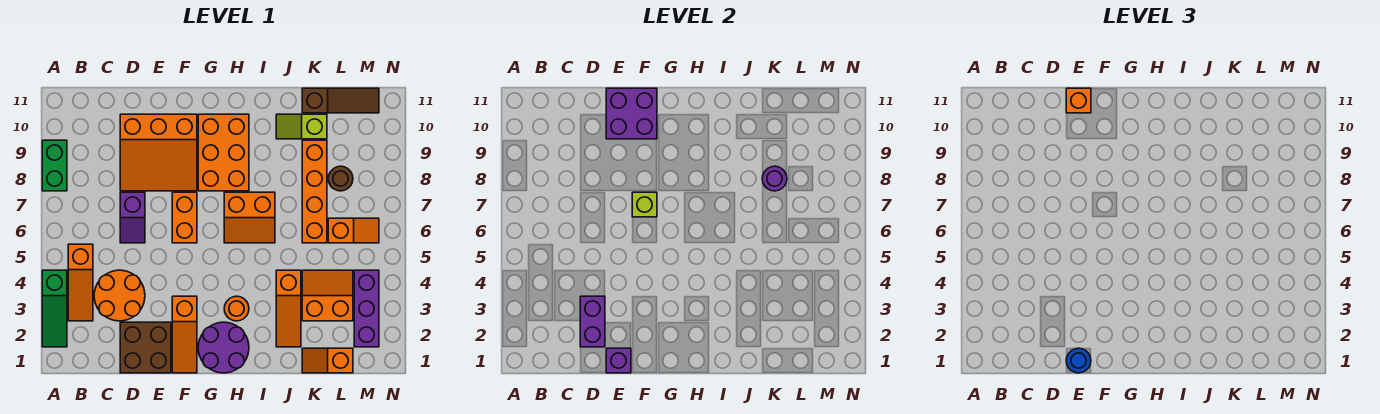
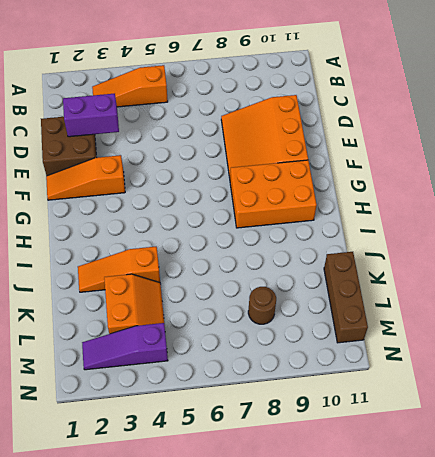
brown brick K11:M11 level 1 -> brown slope K11:M11 level 1 top K
purple slope M2:M4 level 1 top 4 -> purple brick M2:M4 level 1
none -> green slope A2:A4 level 1 top 4
none -> green brick A8:A9 level 1
none -> orange round brick C3:D4 level 1

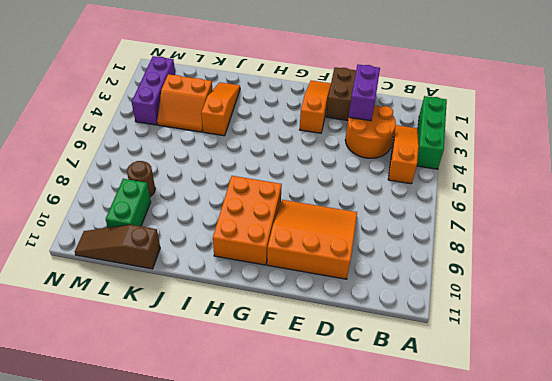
green brick A2:A4 level 1 -> green slope A2:A4 level 1 top 4
green brick L9:L10 level 1 -> green brick A8:A9 level 1
none -> purple slope D6:D7 level 1 top 7
none -> orange brick F6:F7 level 1
none -> purple round brick G1:H2 level 1

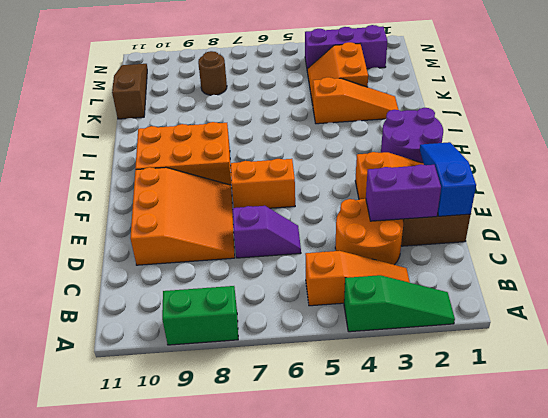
blue slope D1:F1 level 2 top D -> purple brick E1 level 2
none -> orange round brick H3 level 1
none -> orange slope H6:I7 level 1 top 7
none -> lime slope J10:K10 level 1 top K

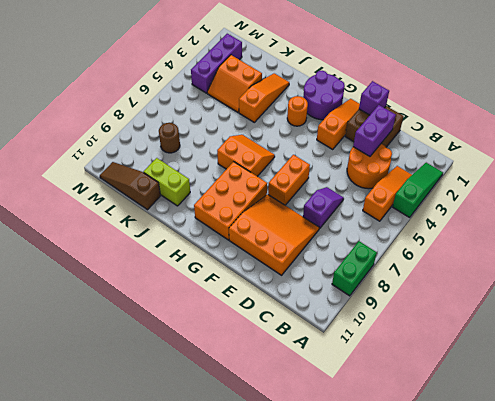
lime brick J10:K10 level 1 -> lime slope J10:K10 level 1 top K
none -> orange slope K1:L1 level 1 top L
none -> orange brick K6:K9 level 1
none -> orange slope L6:M6 level 1 top L

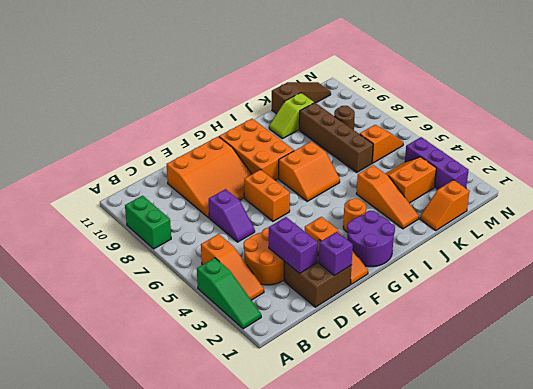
brown brick K6:K9 level 1 -> orange brick K6:K9 level 1
none -> purple brick E10:F11 level 2
none -> lime brick F7 level 2
none -> purple round brick K8 level 2

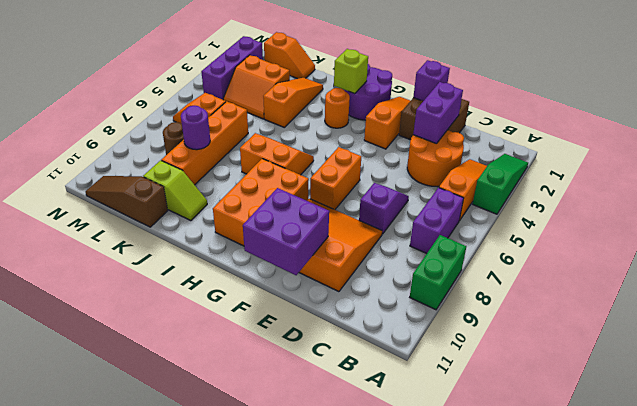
purple brick B6:B7 level 1 -> none
lime brick H2 level 2 -> lime brick F7 level 2
none -> blue round brick E1 level 3
none -> orange brick E11 level 3

